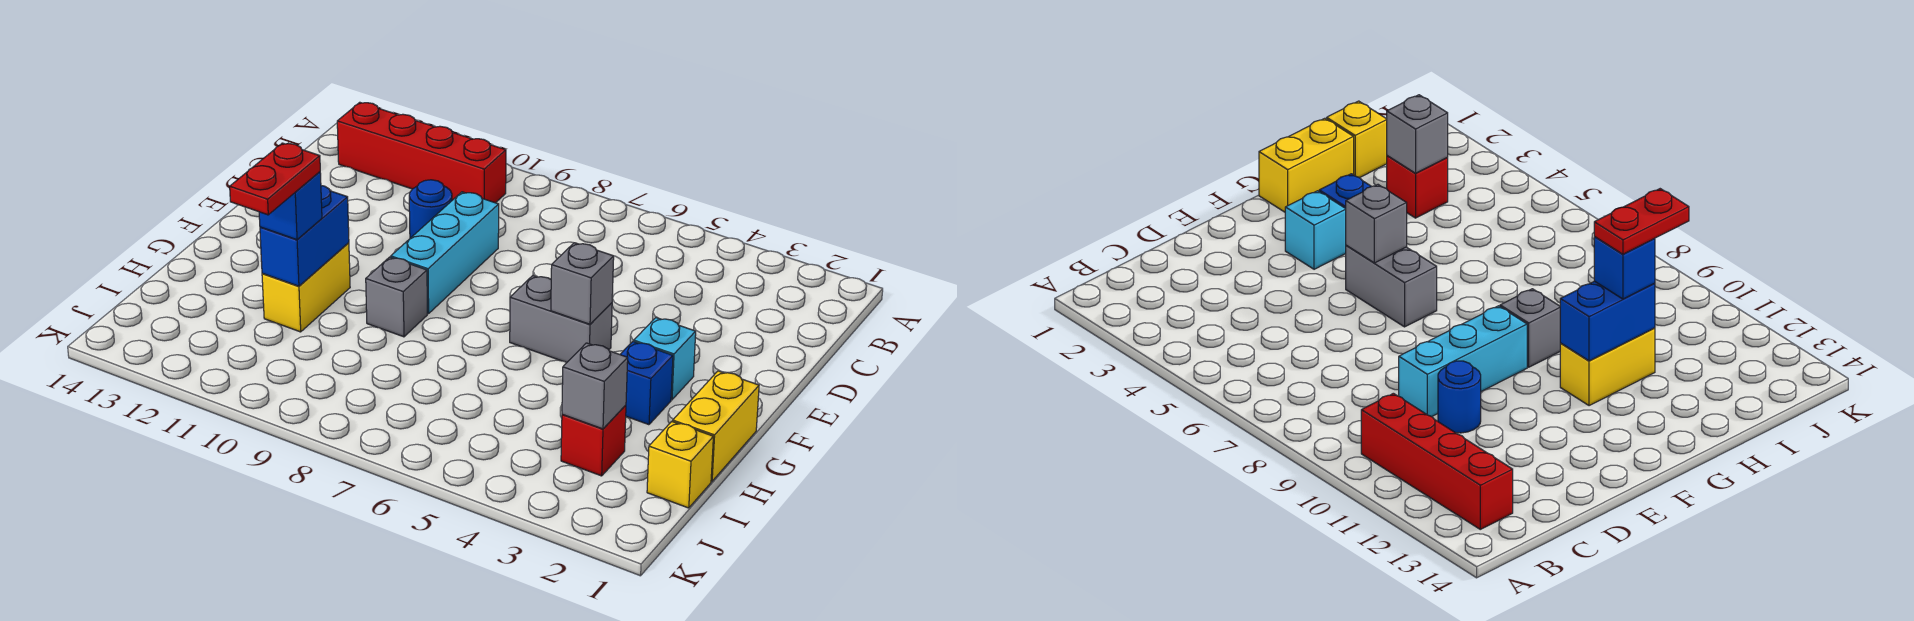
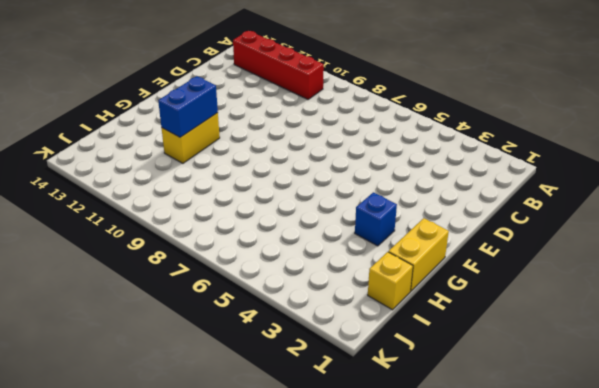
none -> cyan brick D9:F9 level 1
none -> blue round brick D10 level 1
none -> cyan brick F3 level 1

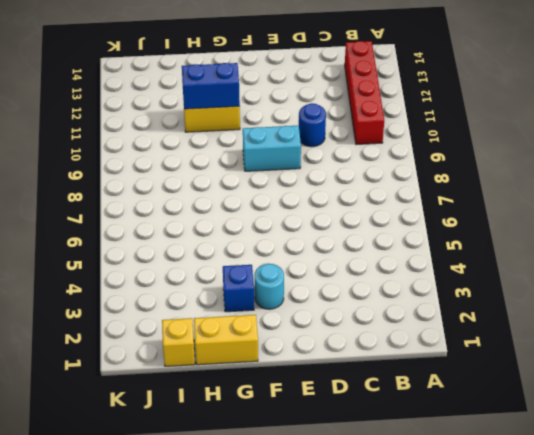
cyan brick E9:F9 level 1 -> cyan brick D9:F9 level 1
cyan round brick F3 level 1 -> cyan brick F3 level 1
none -> grey brick F5:F6 level 1
none -> grey brick G9 level 1
none -> red brick I3 level 1

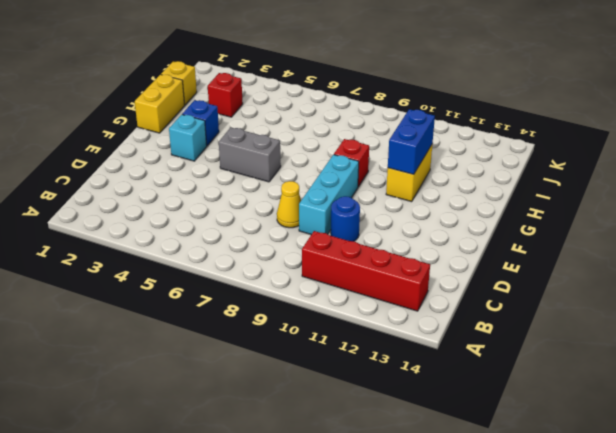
yellow cone D8 level 1 -> none
red brick G9 level 1 -> grey brick G9 level 1
none -> grey brick F5 level 2
none -> grey brick I3 level 2
none -> blue brick H11 level 3

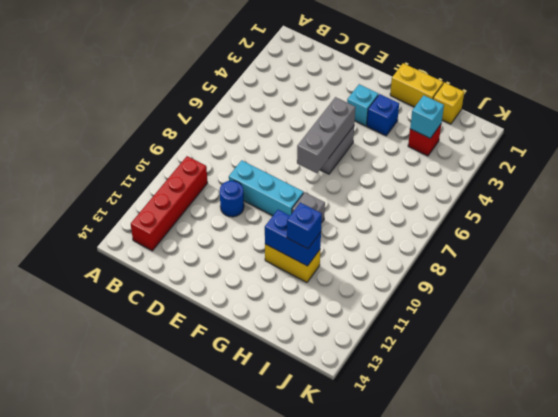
grey brick F5:F7 level 2 -> grey brick F5 level 2
cyan brick I3 level 2 -> grey brick I3 level 2
none -> red plate H11:I11 level 4

